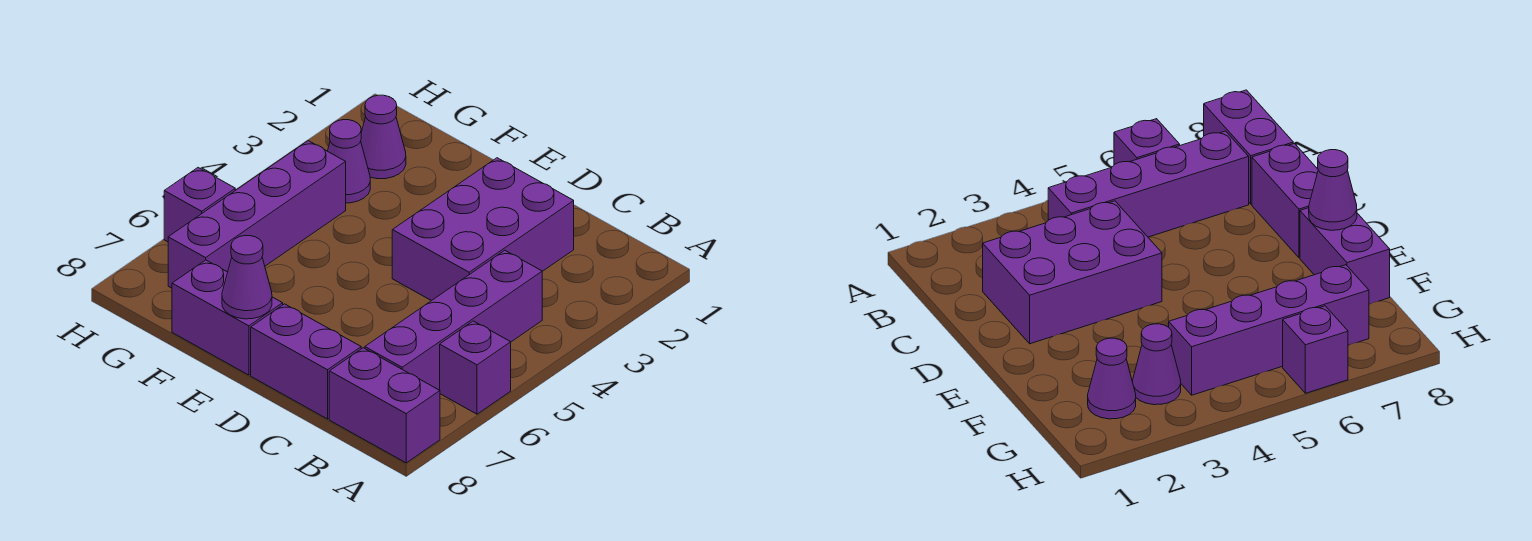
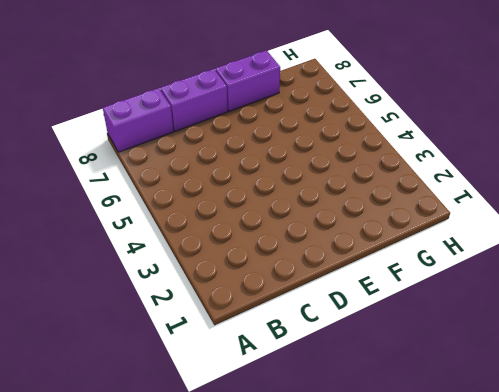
none -> purple brick A6 level 1
none -> purple brick B4:B7 level 1

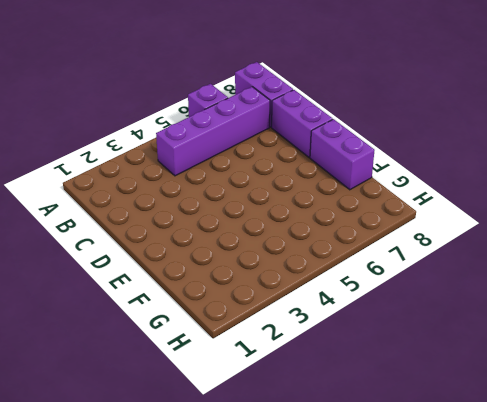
none -> purple brick C2:D4 level 1
none -> purple cone G2 level 1

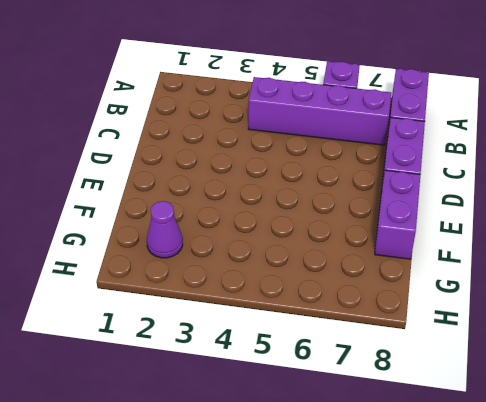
none -> purple brick C2:D4 level 1
none -> purple cone G3 level 1

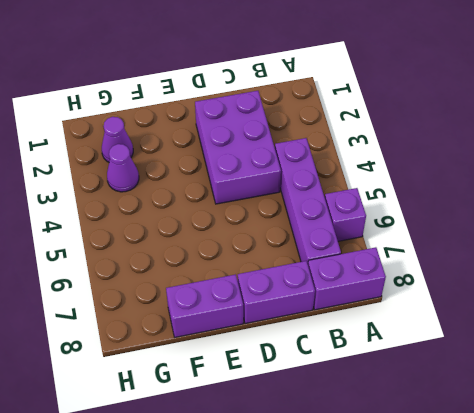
none -> purple brick G4:G7 level 1
none -> purple brick H6 level 1

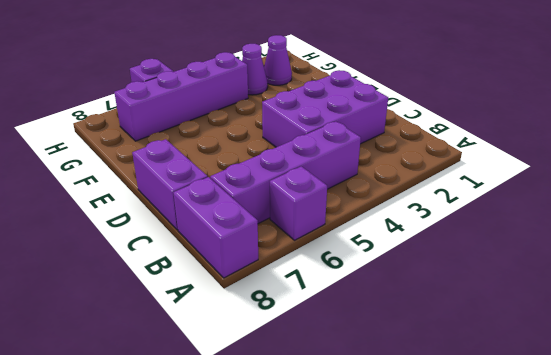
none -> purple brick E8:F8 level 1
none -> purple cone E8 level 2

